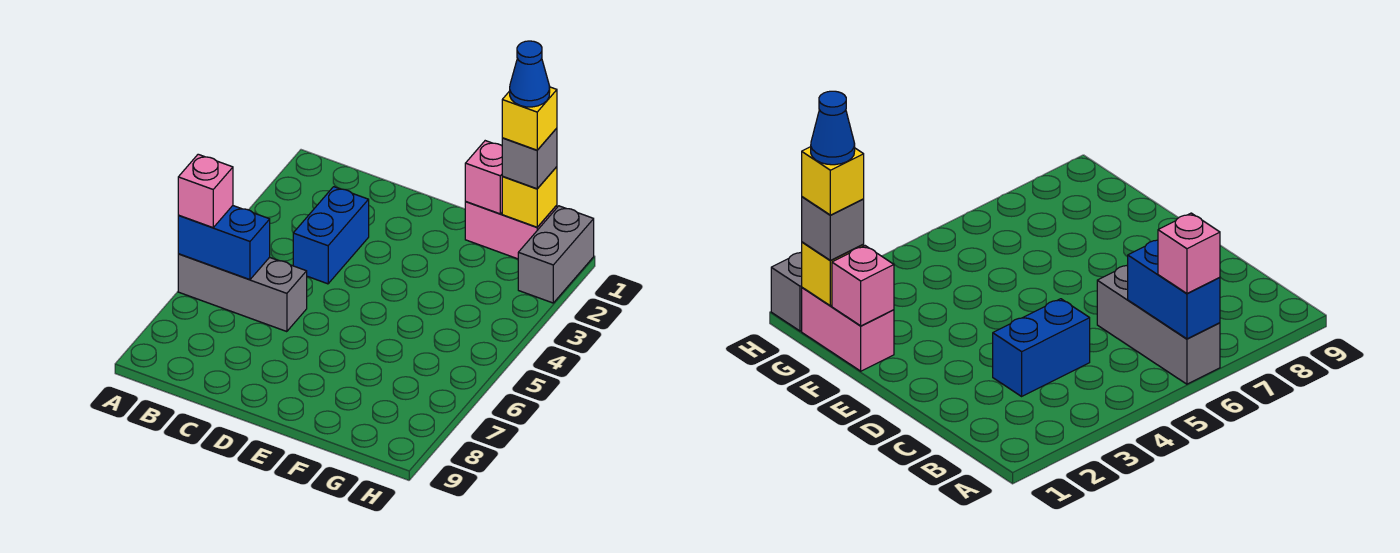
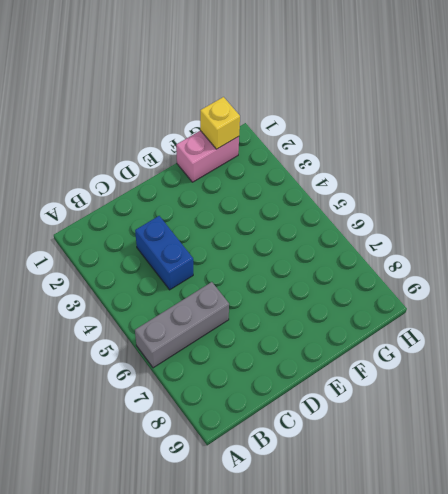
none -> grey brick H1:H2 level 1
none -> blue brick A6:B6 level 2

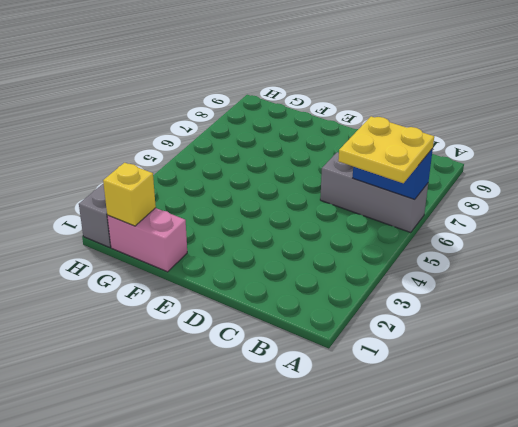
yellow plate A5:B6 level 3 -> pink brick A6 level 3
none -> blue brick C3:C4 level 1
none -> pink brick F1 level 2

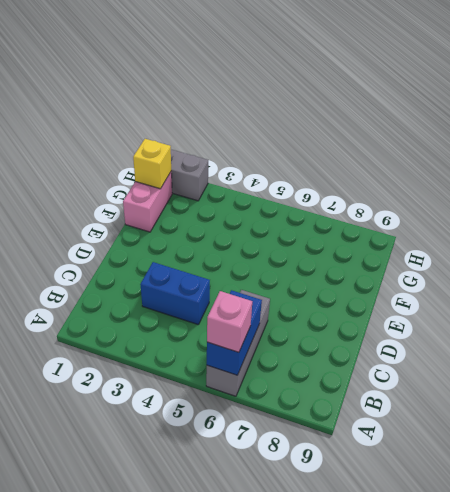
none -> pink brick F1 level 2
none -> grey brick G1 level 3

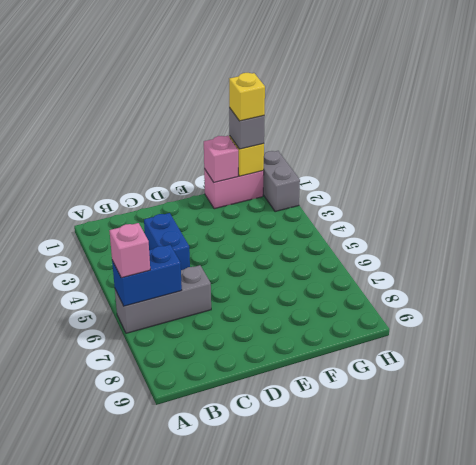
none -> blue cone G1 level 5

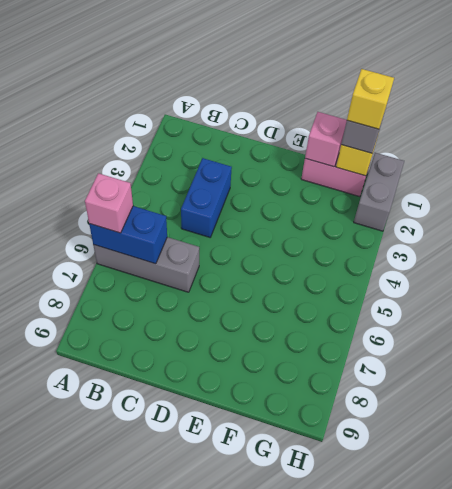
none -> blue cone G1 level 5

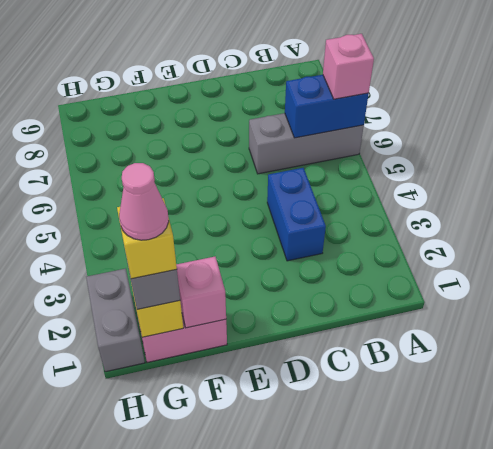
pink cone G1 level 5 -> blue cone G1 level 5

